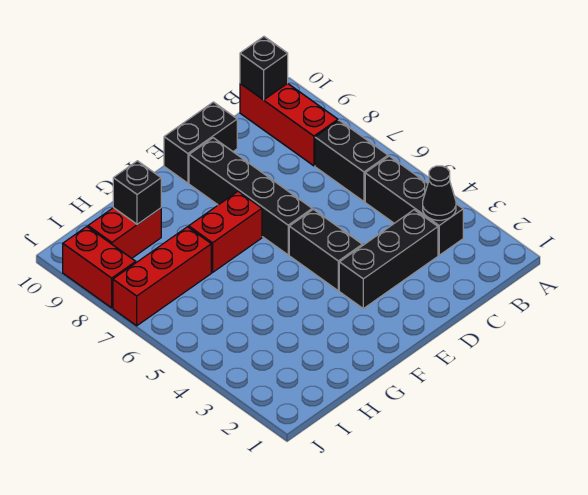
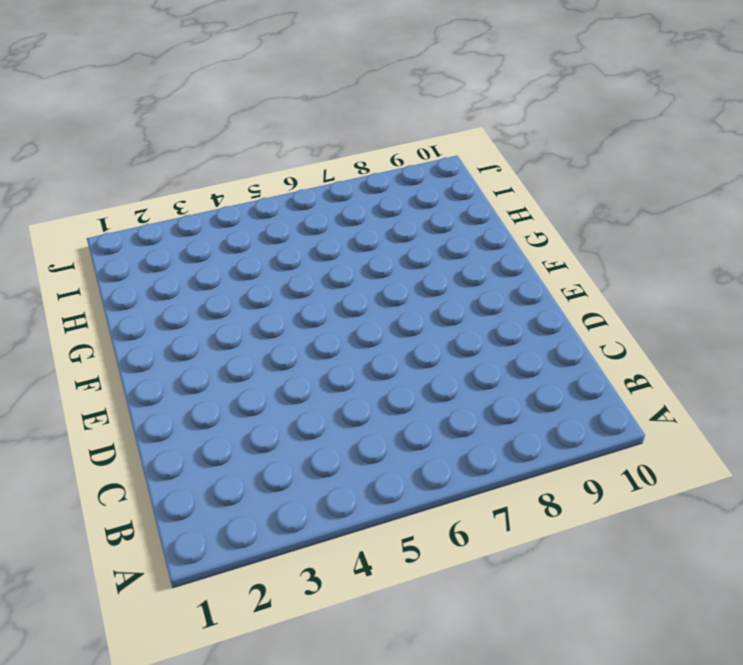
none -> black brick B3:B5 level 1
none -> black brick B6:B7 level 1
none -> red brick B8:B10 level 1

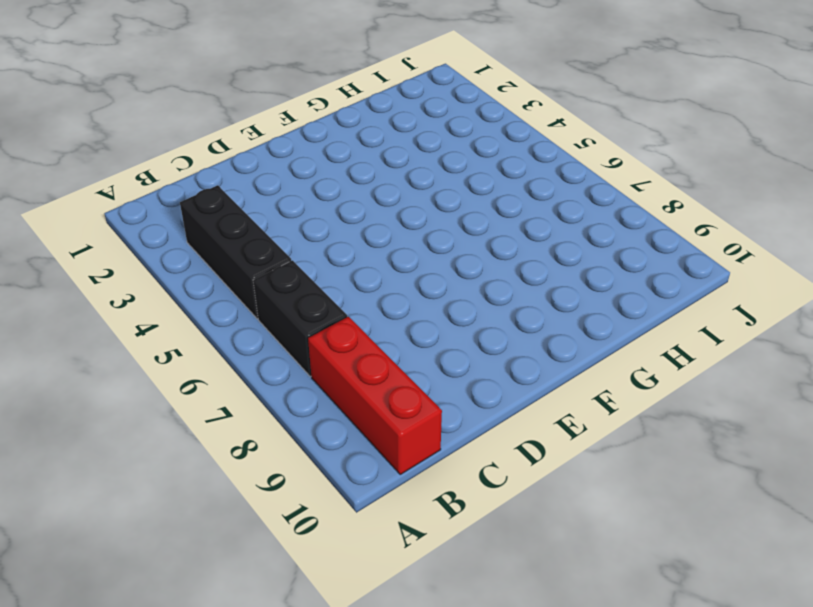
none -> black brick C3:E3 level 1
none -> black brick D10:E10 level 1
none -> black brick E4:E5 level 1

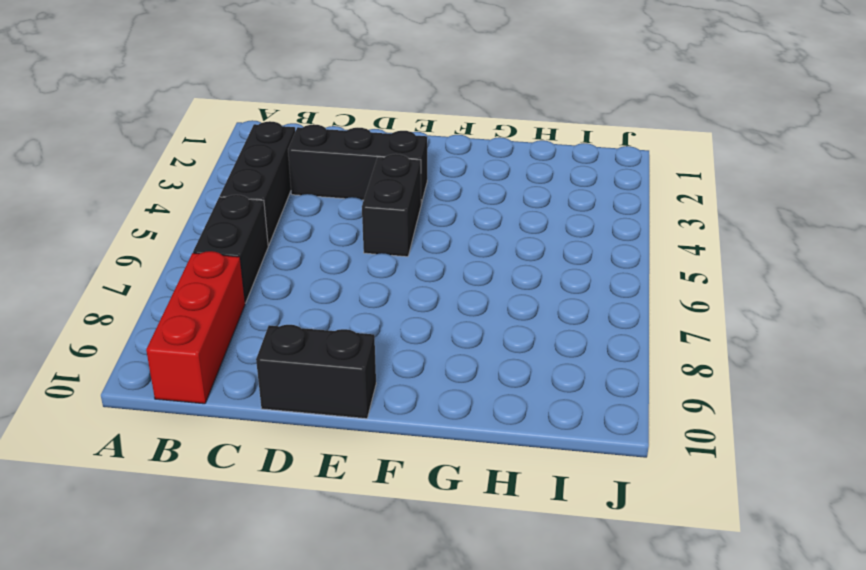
none -> black brick E6:E9 level 1
none -> red brick F7:G7 level 1
none -> red brick H7:J7 level 1

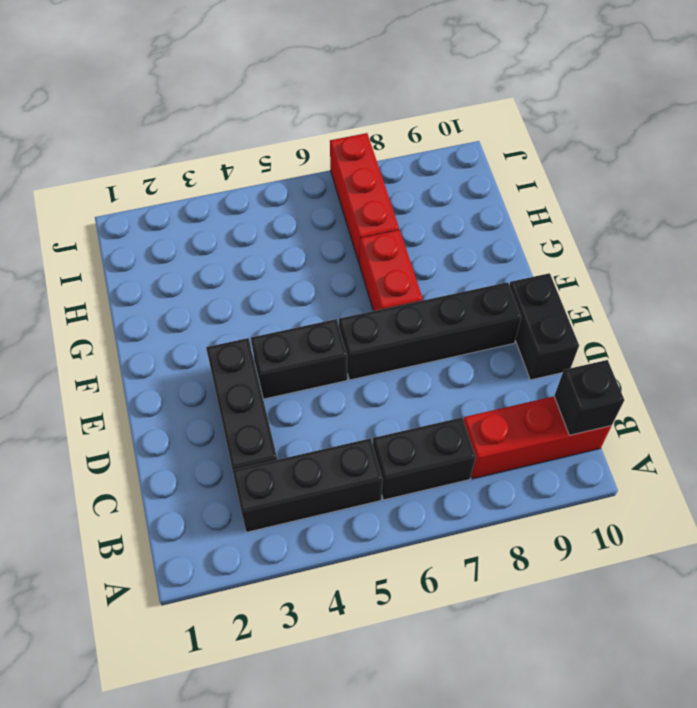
none -> red brick H9:I9 level 1
none -> red brick J8:J9 level 1
none -> black cone B3 level 2

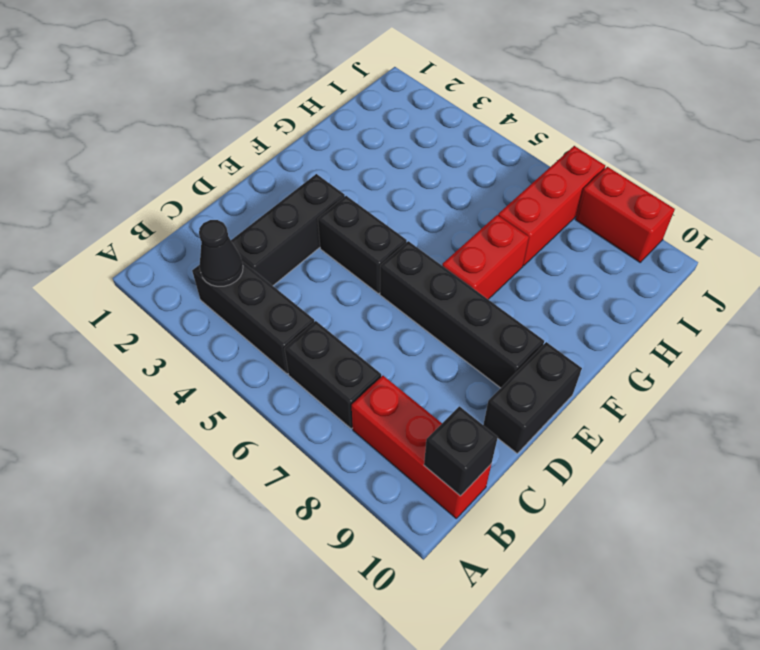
none -> red brick H9:I9 level 1
none -> black brick H9 level 2

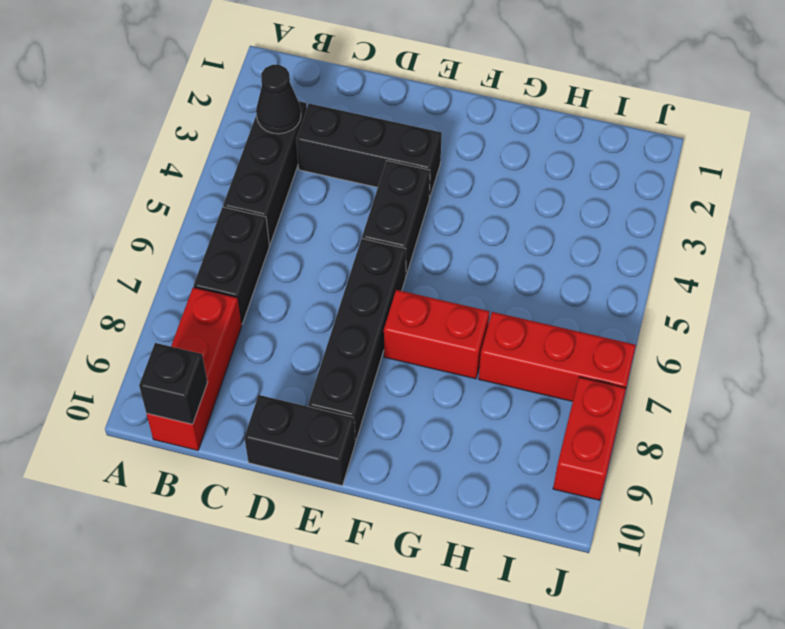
none -> red brick H9:I9 level 1
none -> black brick H9 level 2

